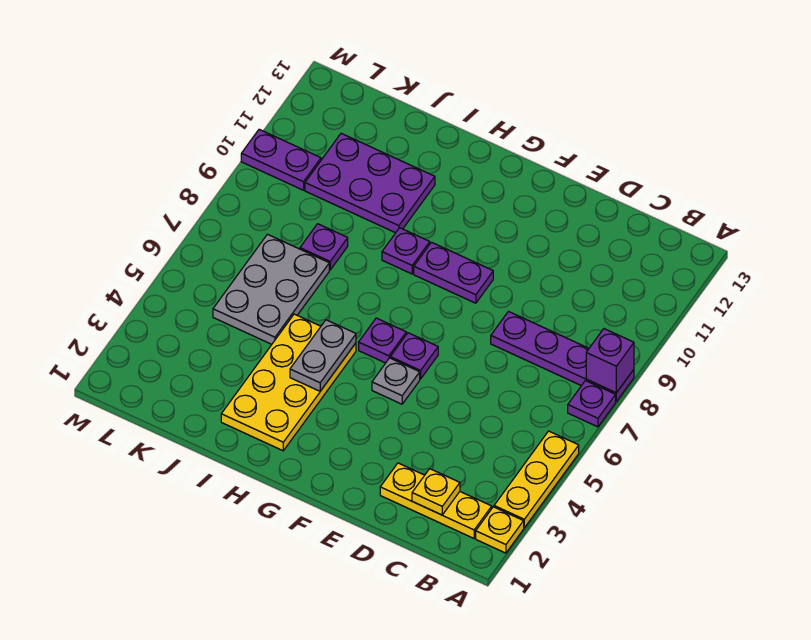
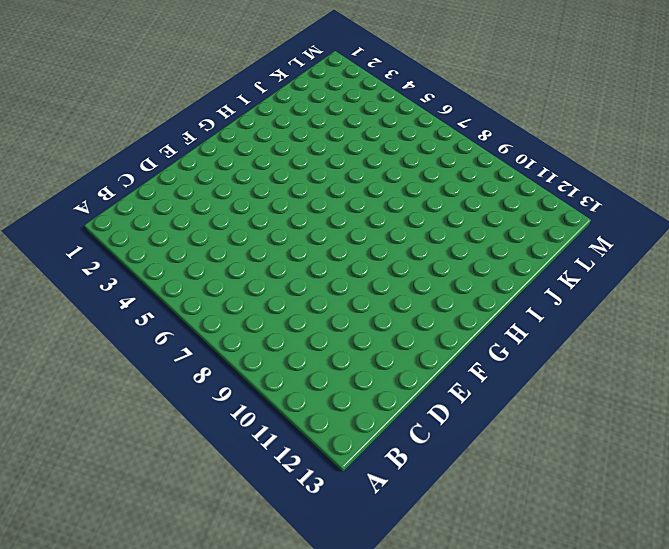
none -> yellow plate A2 level 1
none -> yellow plate A3:A5 level 1
none -> purple plate A7 level 1

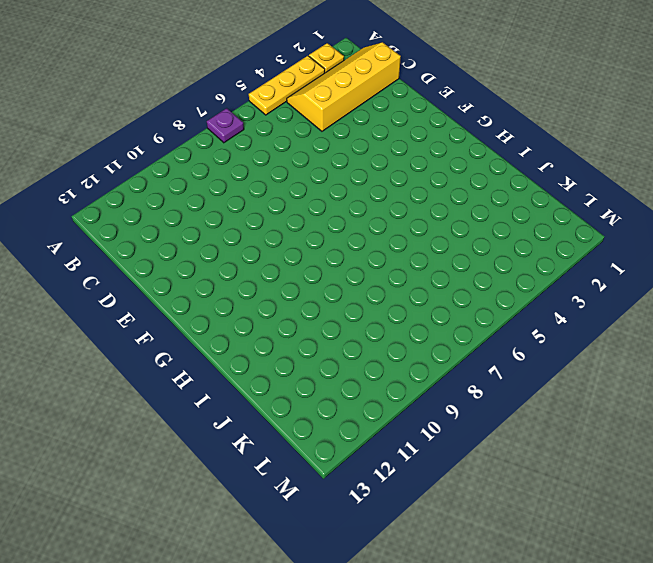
yellow slope B1:C4 level 1 top C -> yellow plate B2:D2 level 1
none -> purple plate A8:D8 level 1
none -> grey plate F5 level 1
none -> purple plate F6 level 1

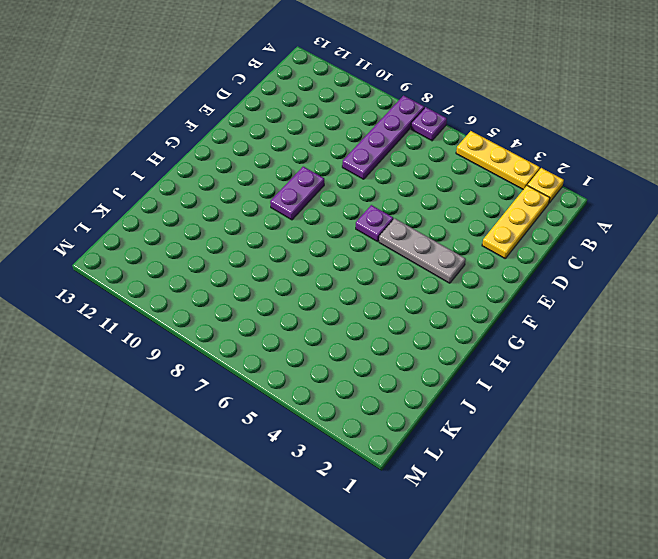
grey plate F3:F5 level 1 -> grey plate F5 level 1
none -> purple plate G6 level 1
none -> yellow plate H2:I5 level 1
none -> purple plate H9 level 1

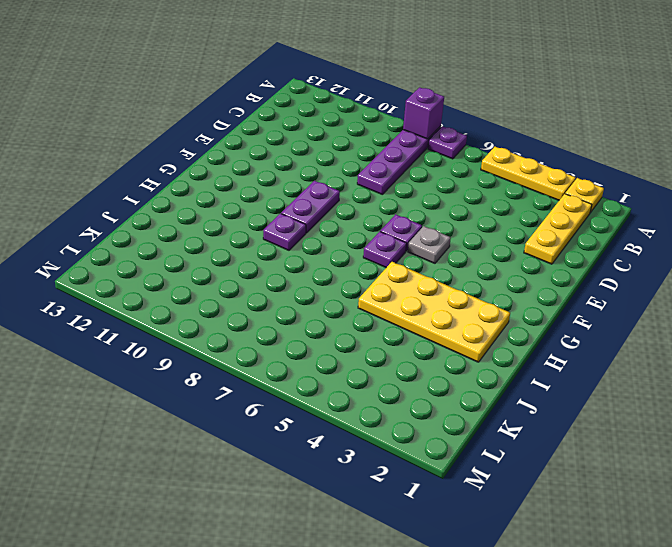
none -> purple plate I10:K11 level 1
none -> grey plate J5:K7 level 1
none -> purple plate J8 level 1

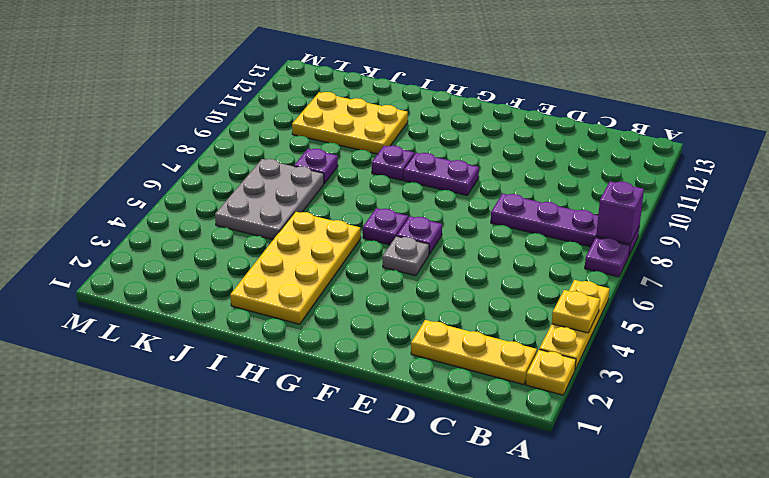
yellow plate A4 level 2 -> yellow plate C2 level 2
yellow plate I10:K11 level 1 -> purple plate I10:K11 level 1
none -> purple plate L10:M10 level 1
none -> grey plate H4:H5 level 2

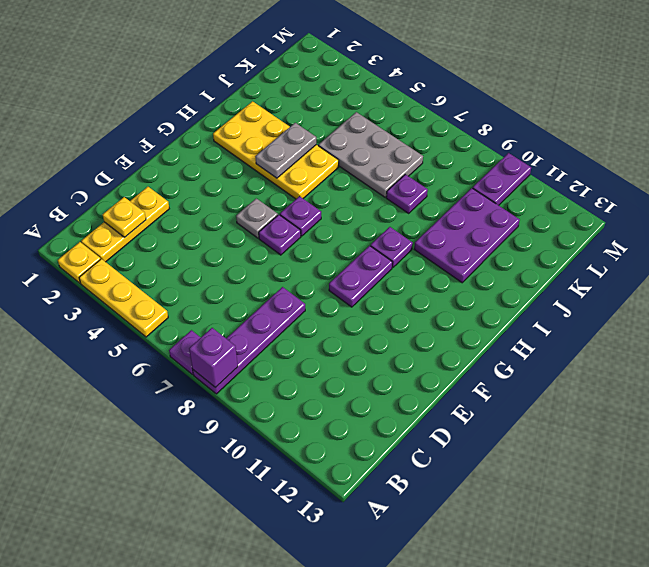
grey plate H4:I4 level 2 -> grey plate H4:H5 level 2

